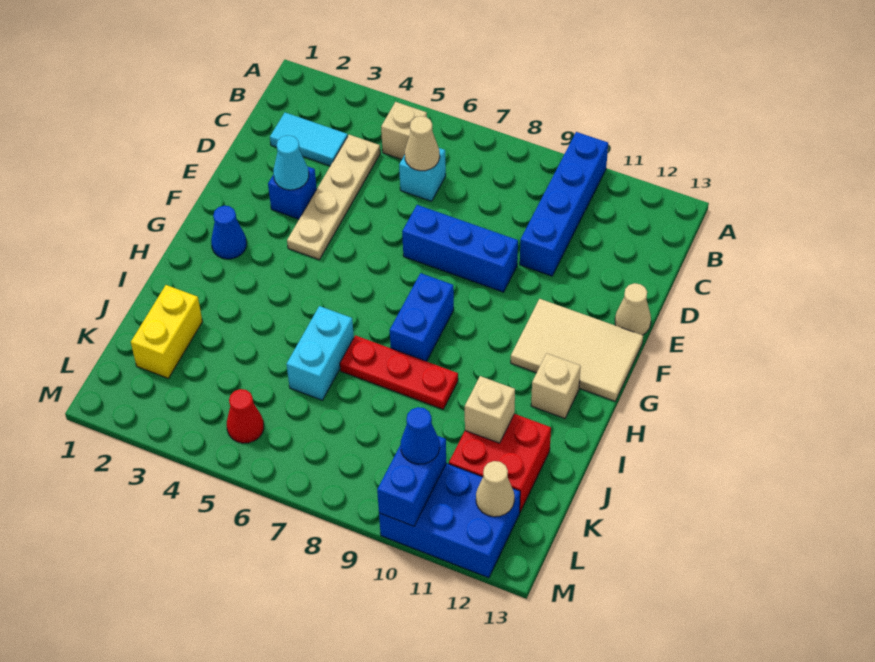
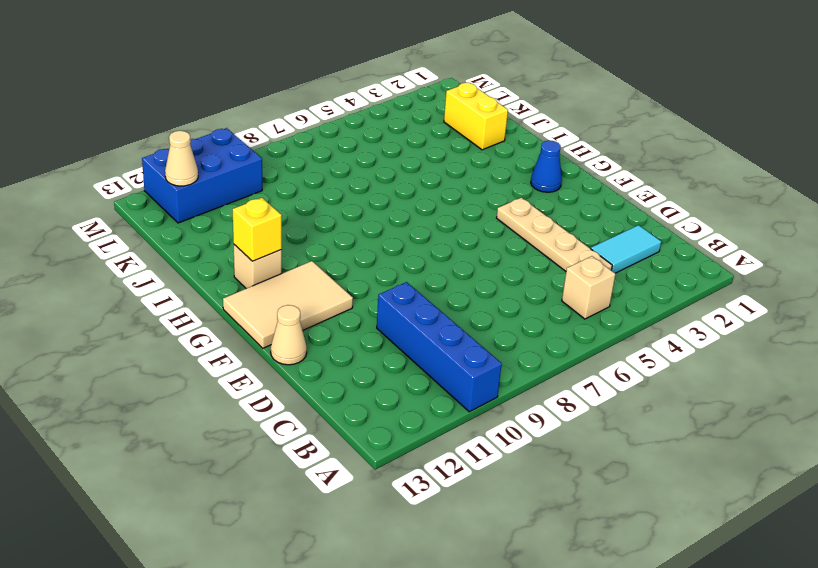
yellow brick H12 level 2 -> none
none -> cyan brick C6 level 1
none -> blue brick E3 level 1
none -> blue brick E7:E9 level 1

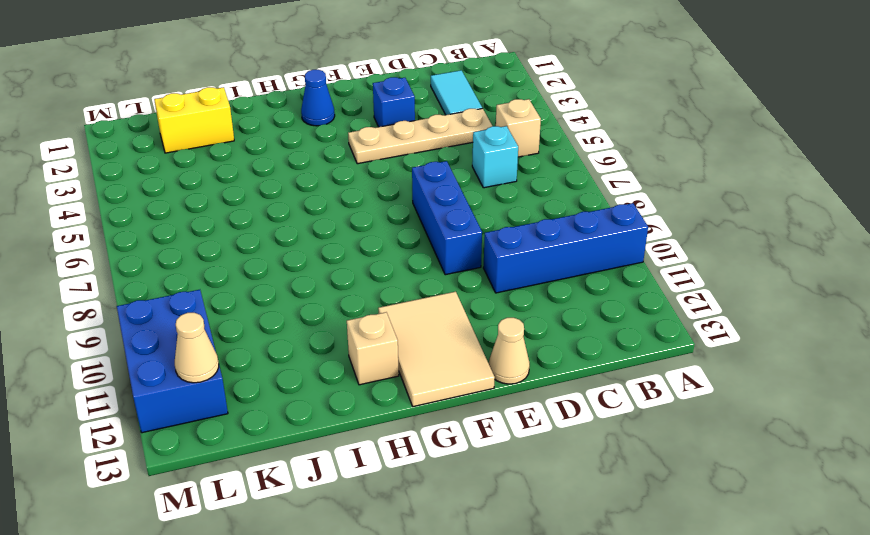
none -> blue brick G8:H8 level 1
none -> cyan brick I6:J6 level 1
none -> red plate I7:I9 level 1

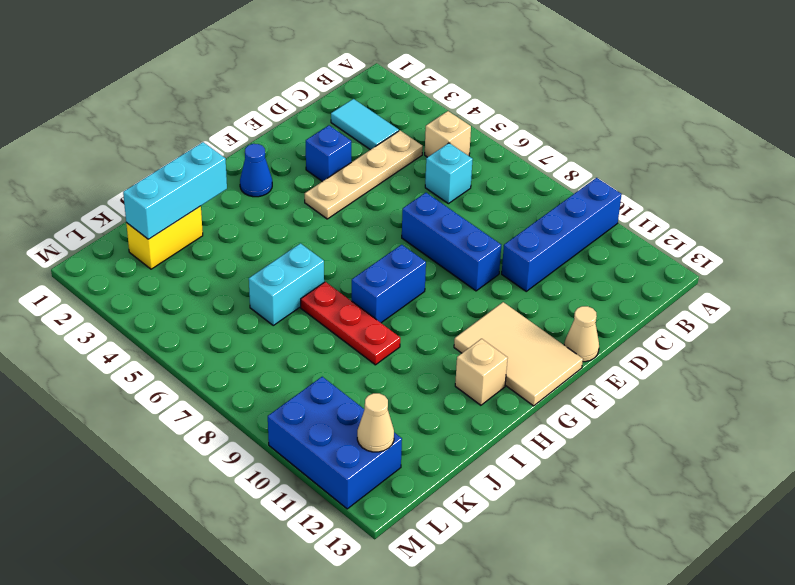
cyan brick I2:K2 level 2 -> none
none -> red brick J11:K12 level 1
none -> red cone L5 level 1
none -> tan cone C6 level 2

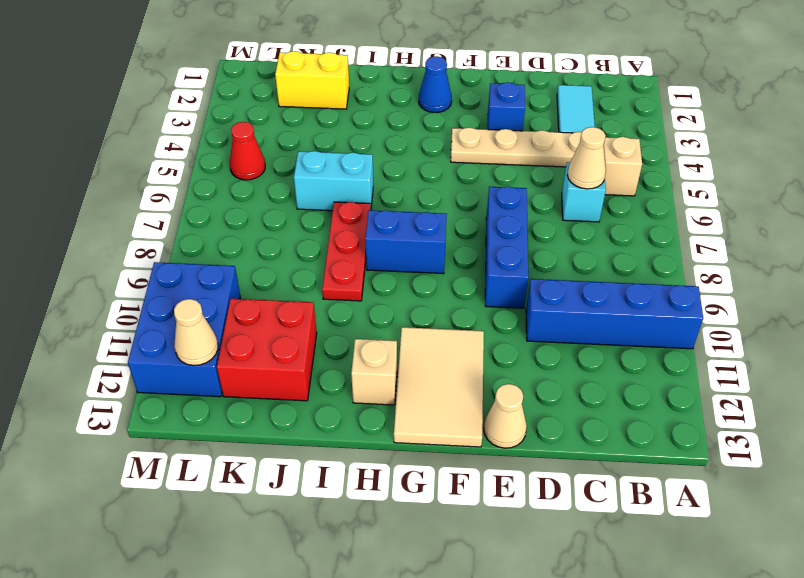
none -> cyan cone E3 level 2
none -> tan brick J11 level 2
none -> blue brick L10:M10 level 2

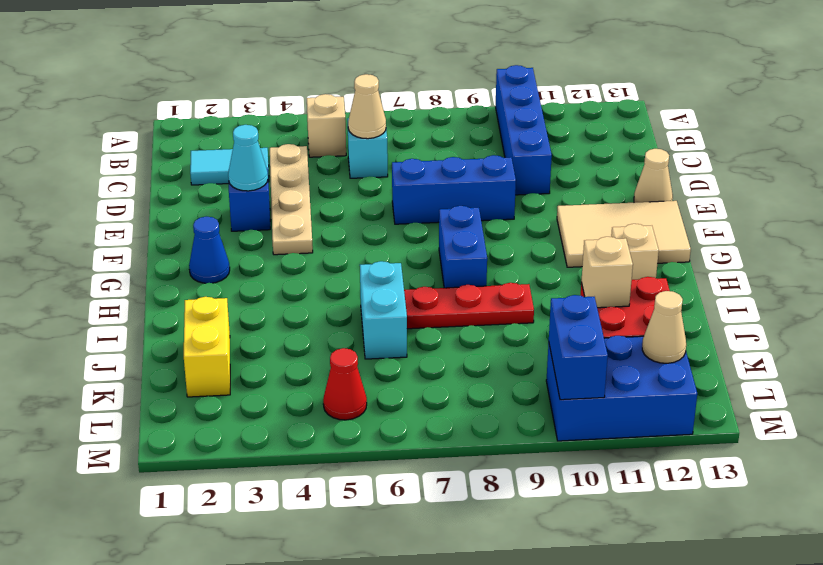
none -> blue cone L10 level 3

